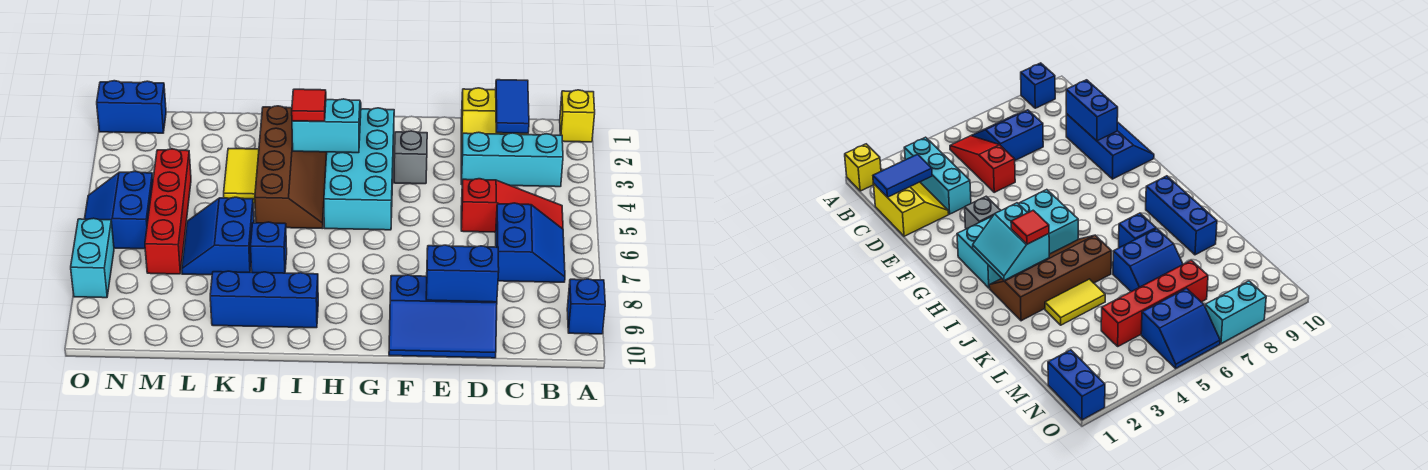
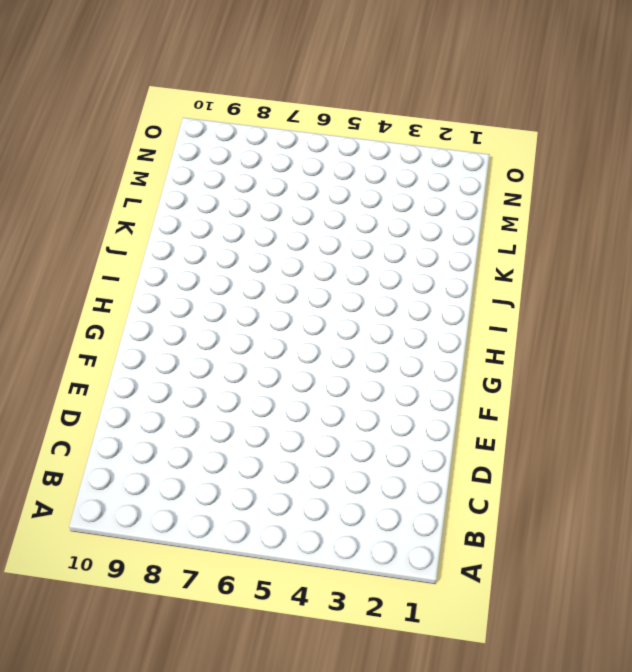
none -> yellow brick A1 level 1
none -> blue brick A9 level 1
none -> cyan brick B3:D3 level 1

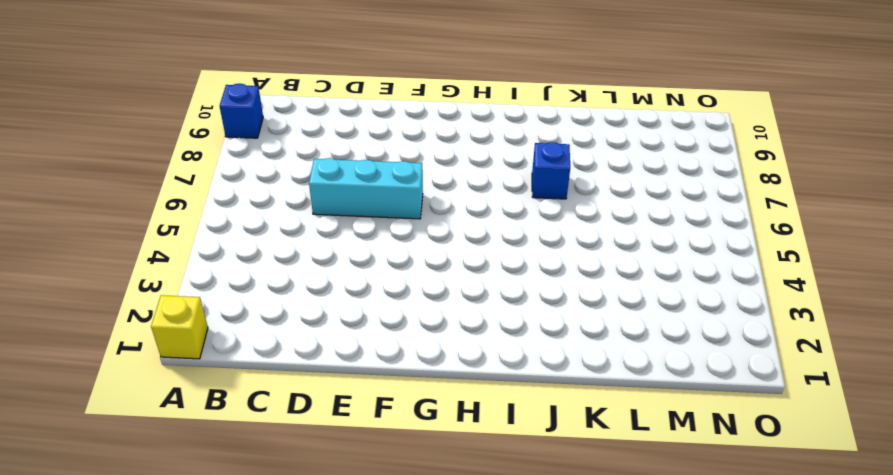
cyan brick D6:F6 level 1 -> cyan brick B3:D3 level 1
none -> red slope B5:D5 level 1 top D
none -> blue slope B6:C7 level 1 top C
none -> yellow slope C1:D2 level 1 top 1

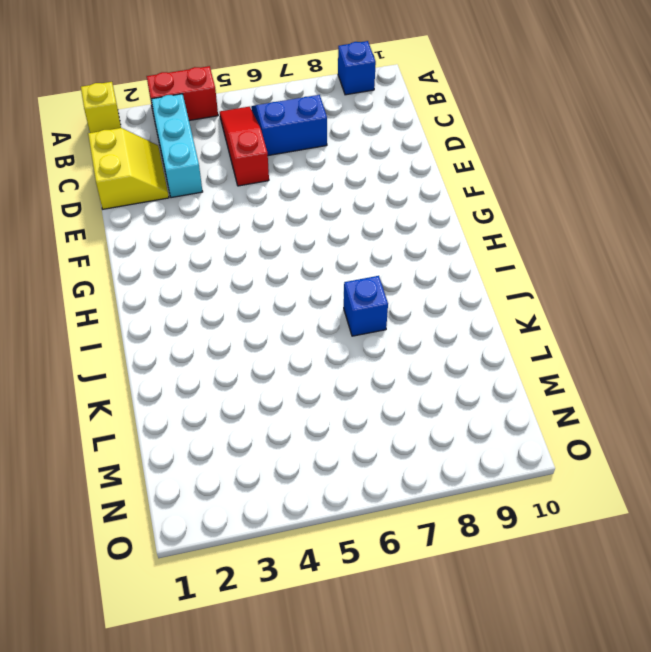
red brick A3:A4 level 1 -> none
none -> blue slope D9:F10 level 1 top 9
none -> grey brick F3 level 1
none -> cyan brick G2:H5 level 1

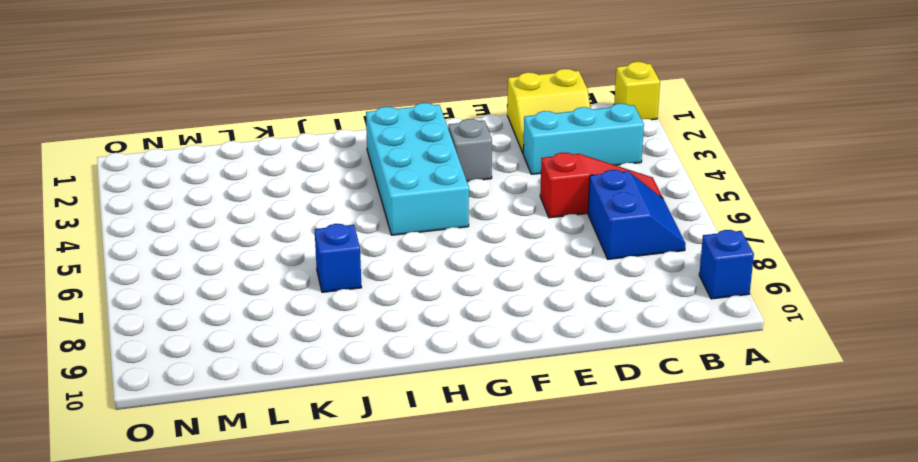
none -> blue slope D9:F10 level 1 top 9
none -> brown slope I2:J5 level 1 top J
none -> blue brick I9:K9 level 1

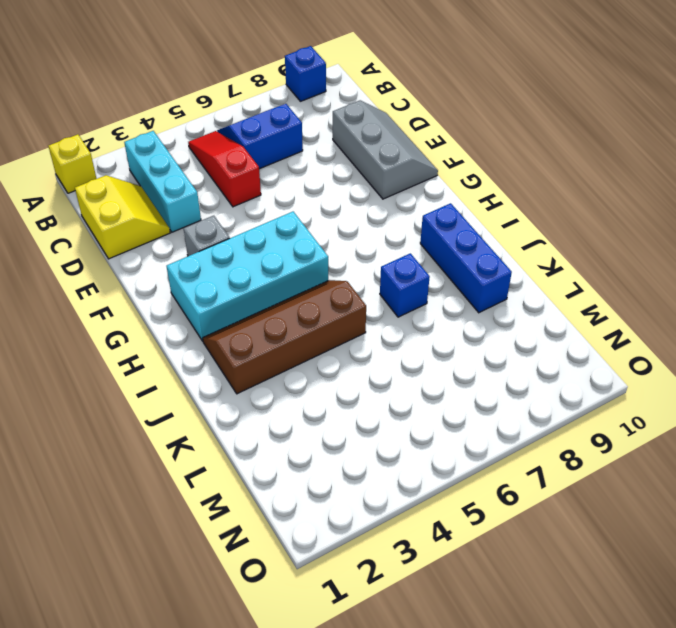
grey slope D9:F10 level 1 top 9 -> blue slope D9:F10 level 1 top 9
none -> yellow tile K3:K4 level 1
none -> blue slope K6:L7 level 1 top K
none -> red brick M4:M7 level 1

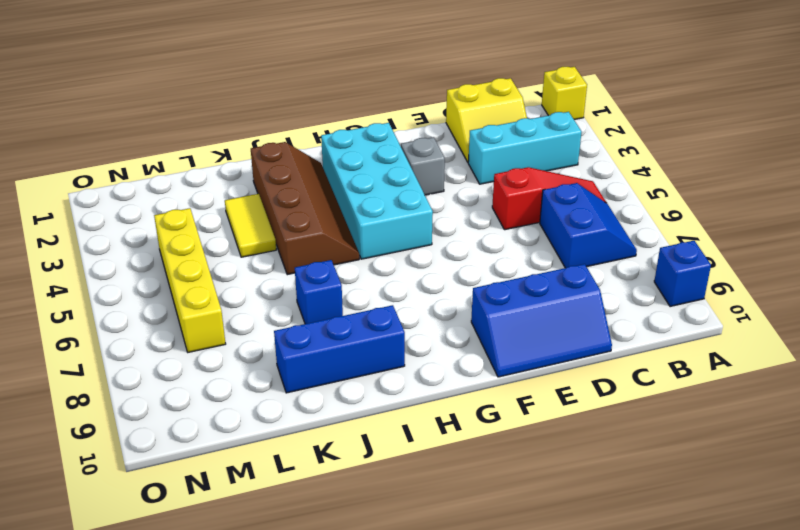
yellow brick M4:M7 level 1 -> red brick M4:M7 level 1
none -> blue slope K6:L7 level 1 top K
none -> blue brick N1:O1 level 1
none -> blue slope N5:O6 level 1 top N

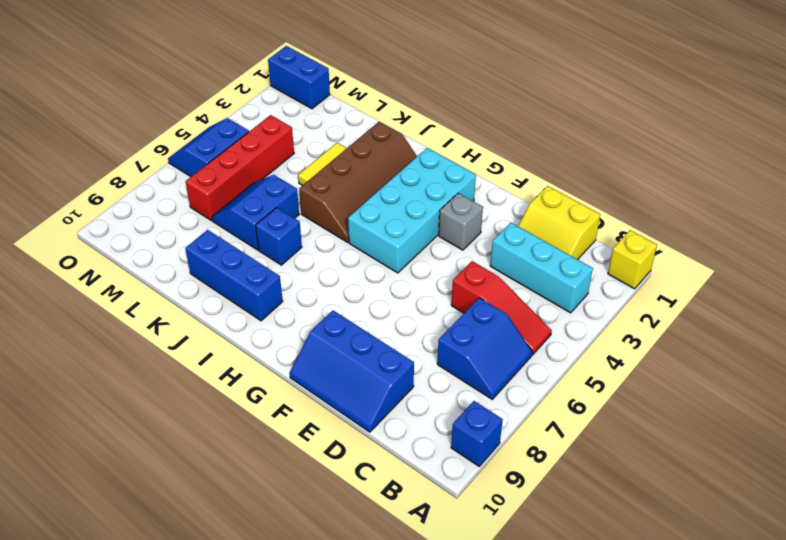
none -> cyan brick O7:O8 level 1
none -> blue tile C1:C2 level 2
none -> blue brick D9:E9 level 2

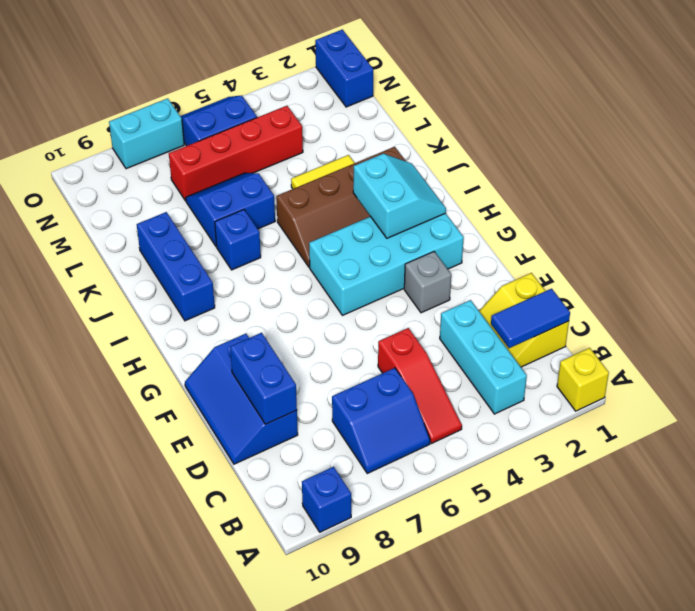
none -> red tile I3 level 3

